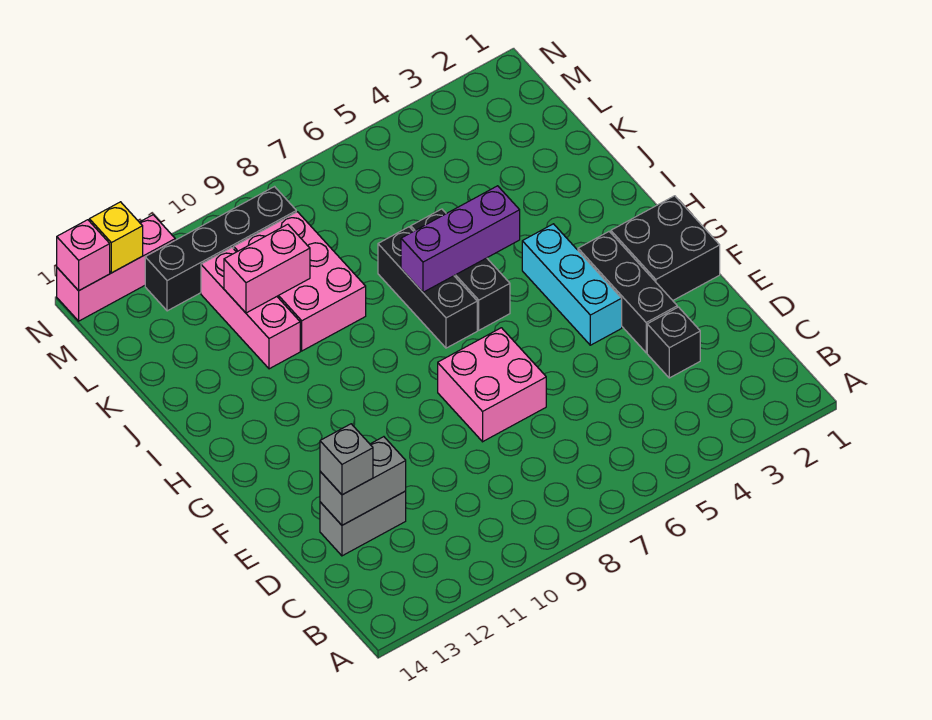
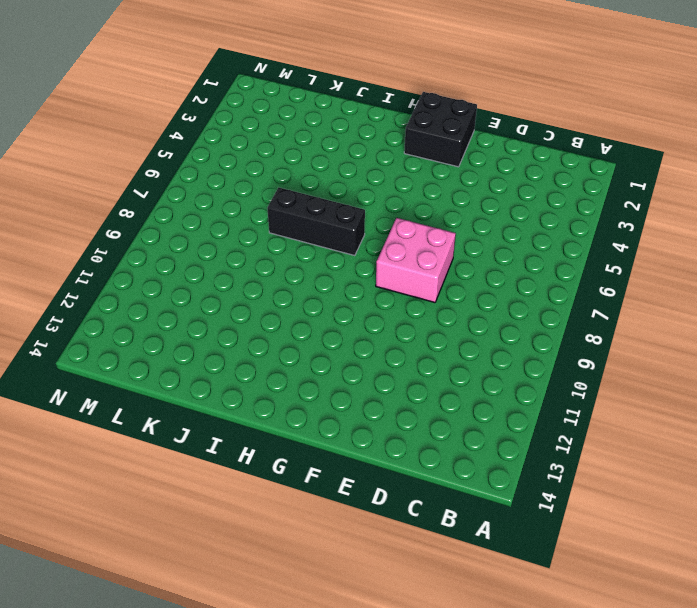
none -> black brick D3 level 1
none -> grey brick D12:D13 level 1
none -> black brick E3:G3 level 1

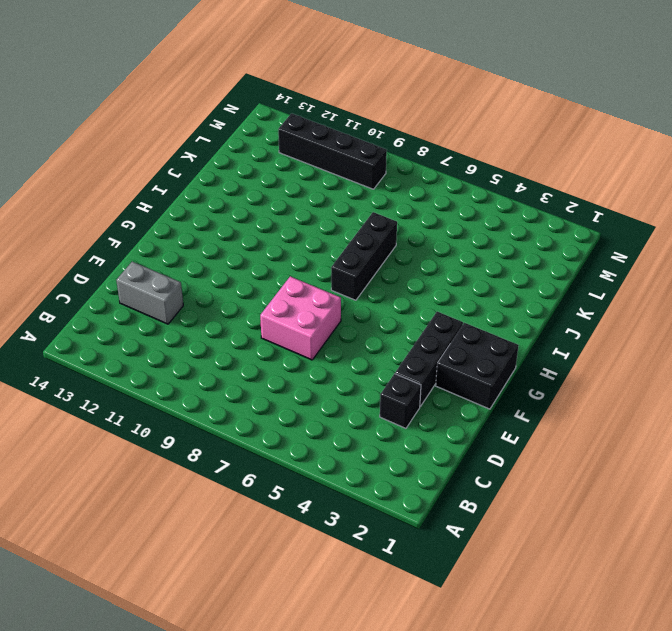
none -> cyan brick F4:H4 level 1
none -> black brick H6:J6 level 1
none -> pink brick J9:L10 level 1

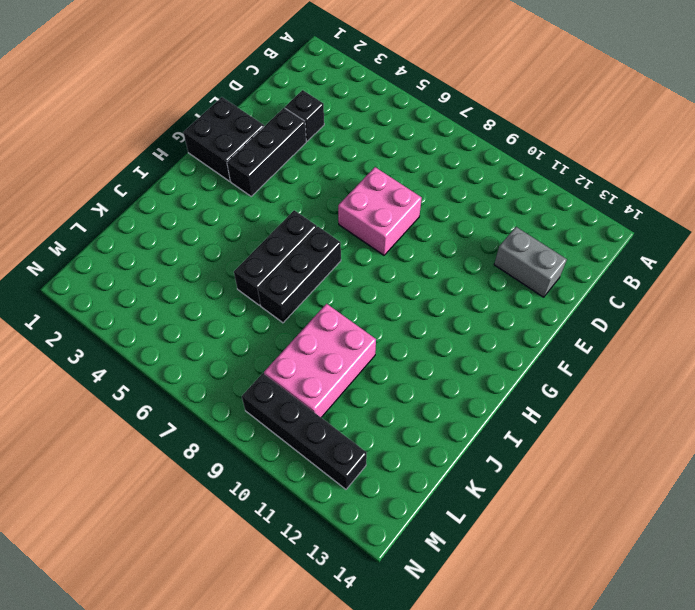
none -> cyan brick F4:H4 level 1
none -> pink brick J11:L11 level 1
none -> pink brick N12:N14 level 1

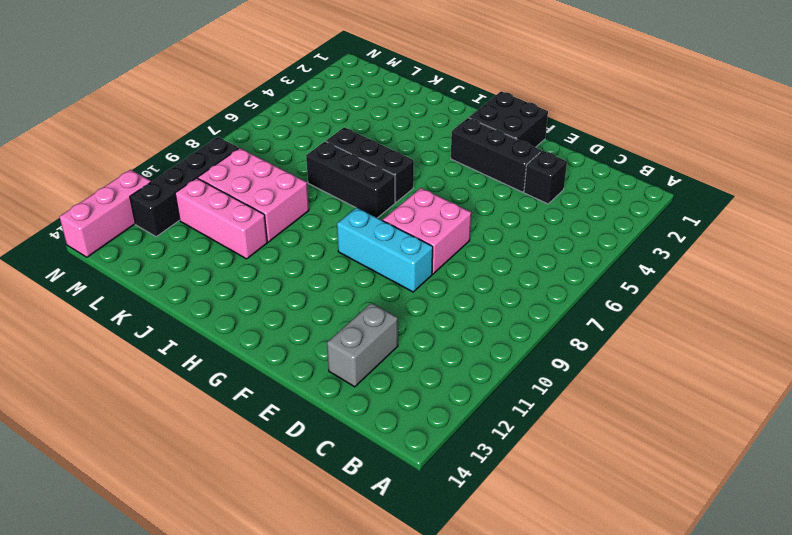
cyan brick E9:G9 level 1 -> cyan brick F4:H4 level 1
none -> grey brick D12:D13 level 2
none -> purple brick I5:I7 level 2
none -> pink brick K10:K11 level 2

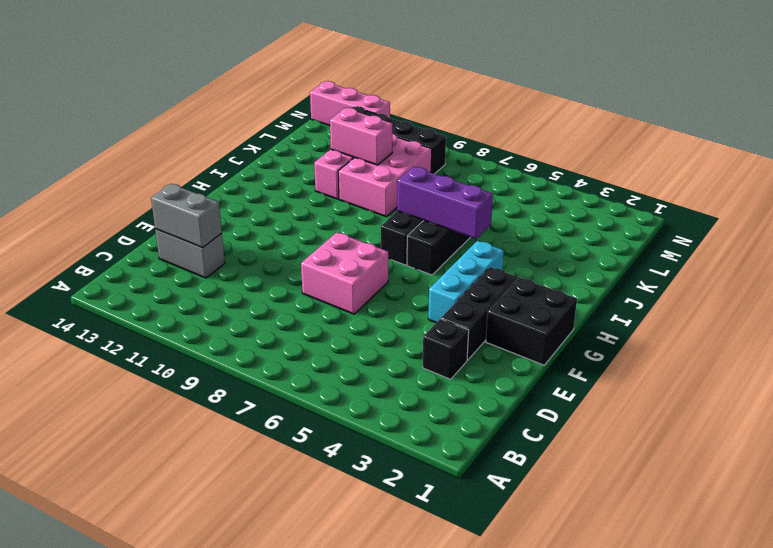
none -> yellow brick N13 level 2
none -> pink brick N14 level 2
none -> grey brick D13 level 3

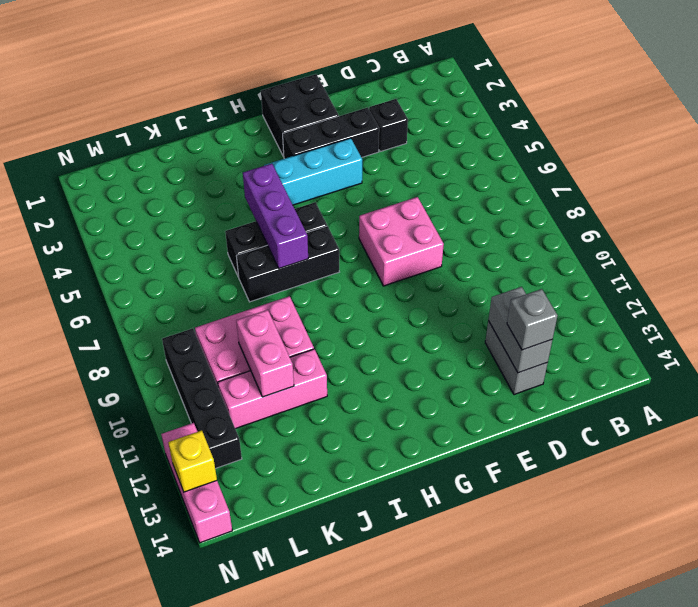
none -> pink brick N14 level 2

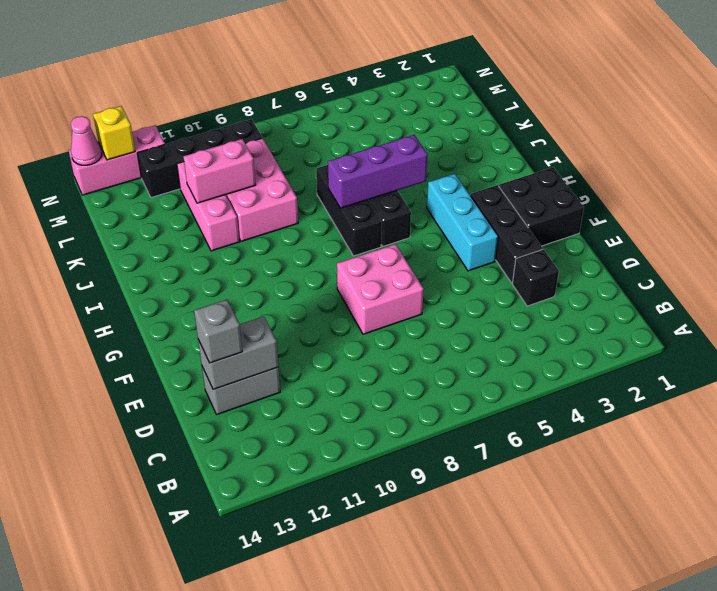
pink cone N14 level 2 -> pink brick N14 level 2

